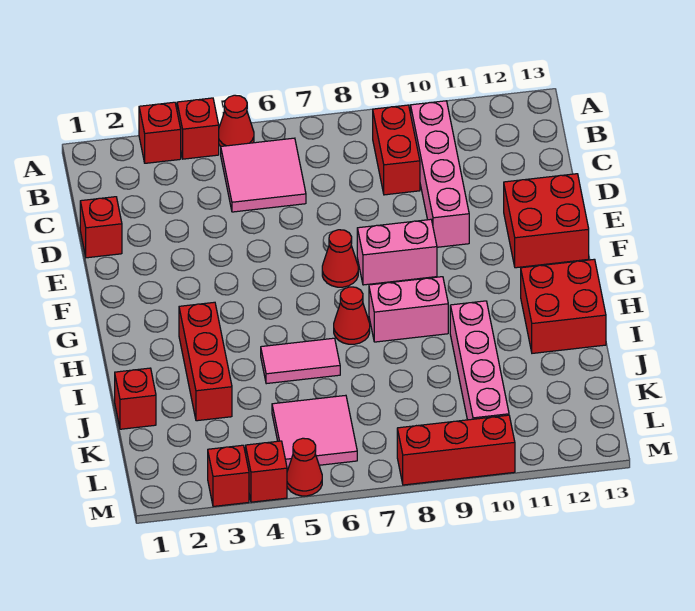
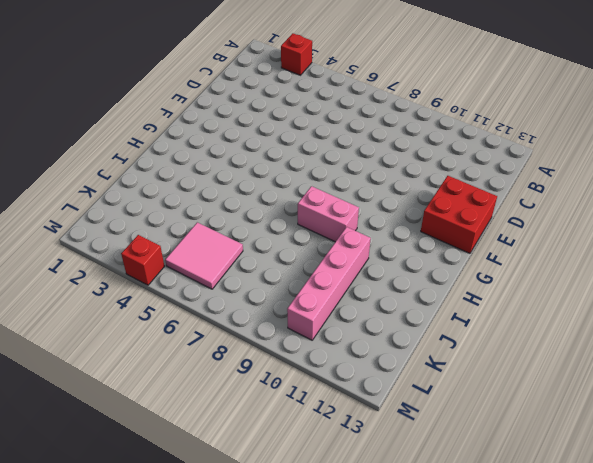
none -> red brick A4 level 1
none -> red cone A5 level 1
none -> pink tile B5:C6 level 1

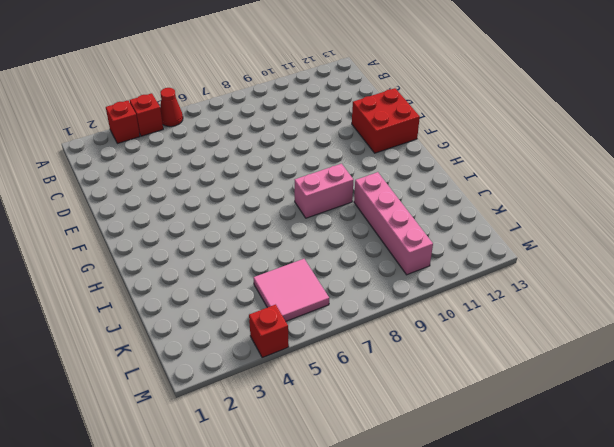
none -> pink tile B5:C6 level 1
none -> red brick B9:C9 level 1
none -> pink brick B10:E10 level 1

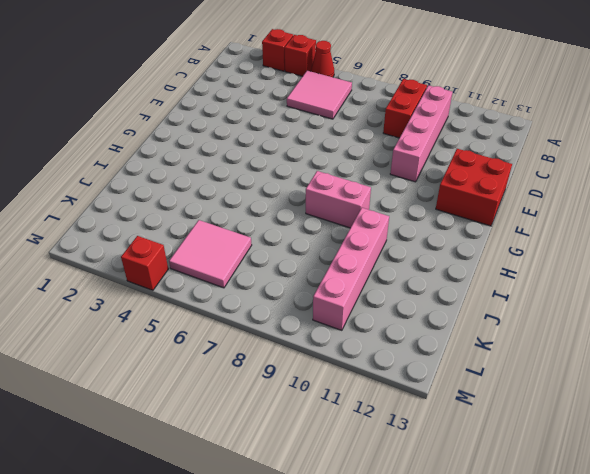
none -> red brick D1 level 1
none -> red cone F7 level 1
none -> pink brick F8:F9 level 1

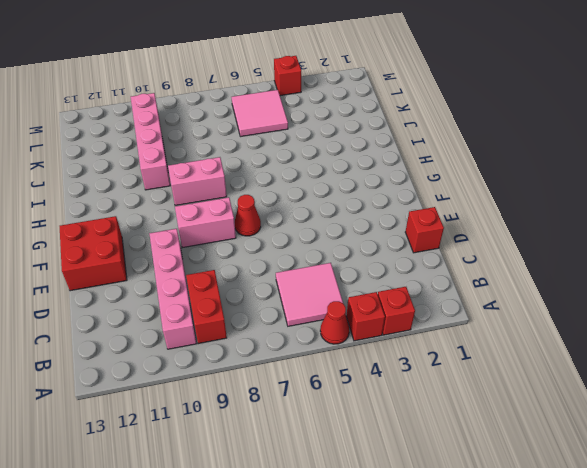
none -> red brick H3:J3 level 1
none -> red cone H7 level 1
none -> red brick H12:I13 level 1

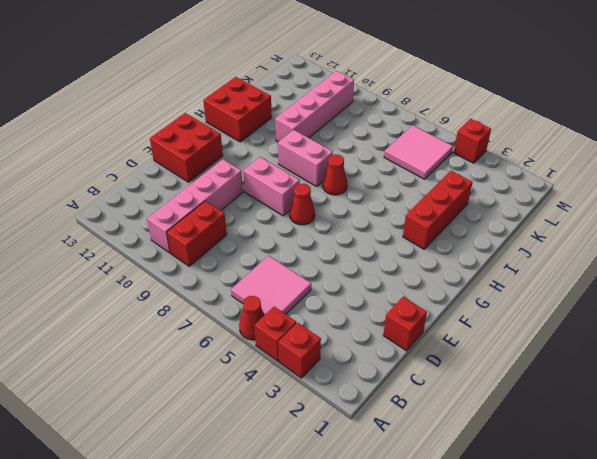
none -> pink tile I5:I6 level 1
none -> red brick J1 level 1
none -> red brick M3 level 1

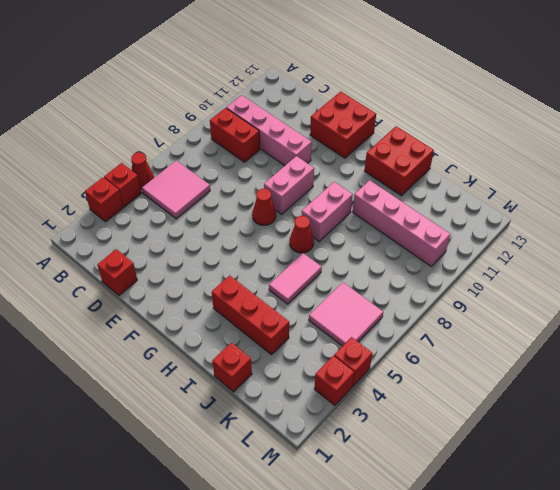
none -> red cone M5 level 1
none -> red brick M8:M10 level 1

